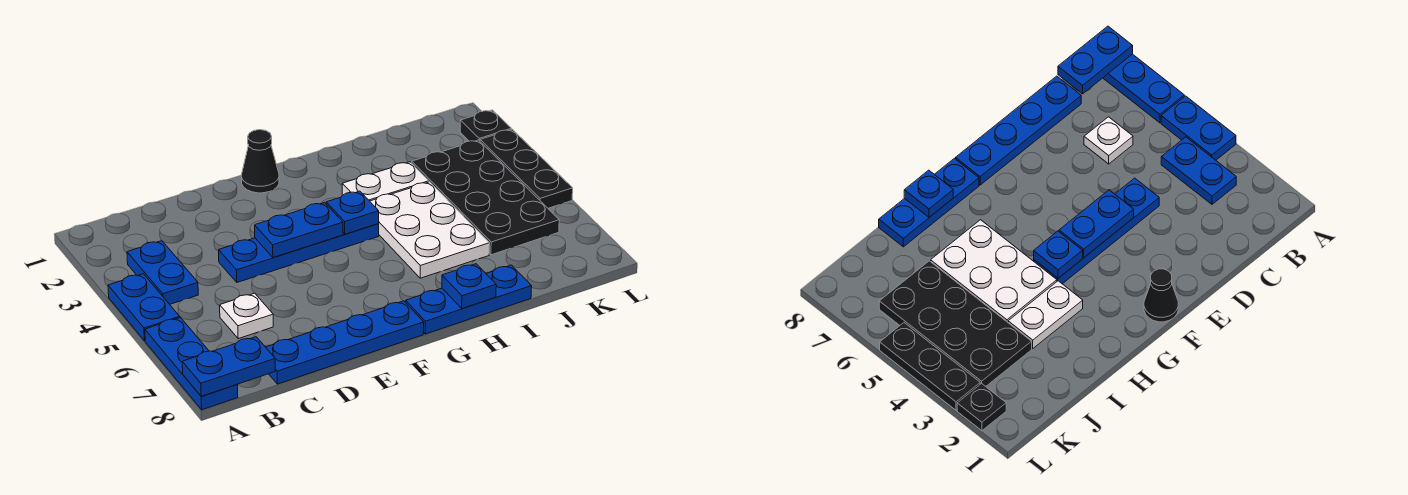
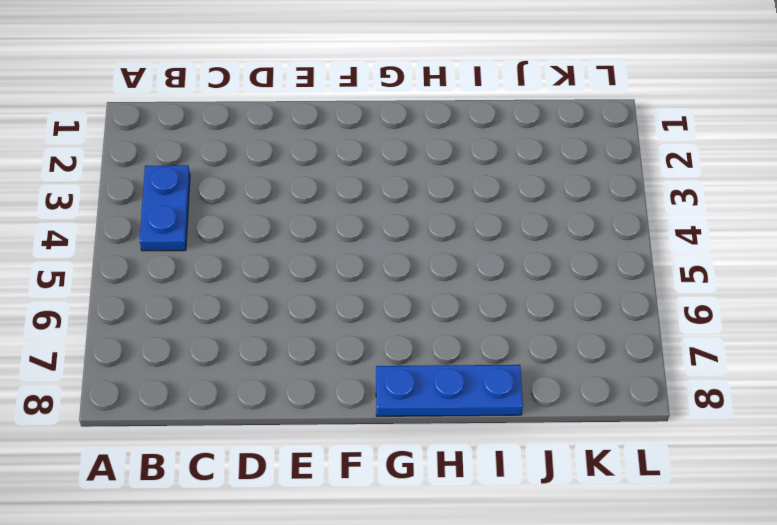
none -> blue plate A4:A5 level 1
none -> blue plate A6:A8 level 1
none -> white plate C6 level 1

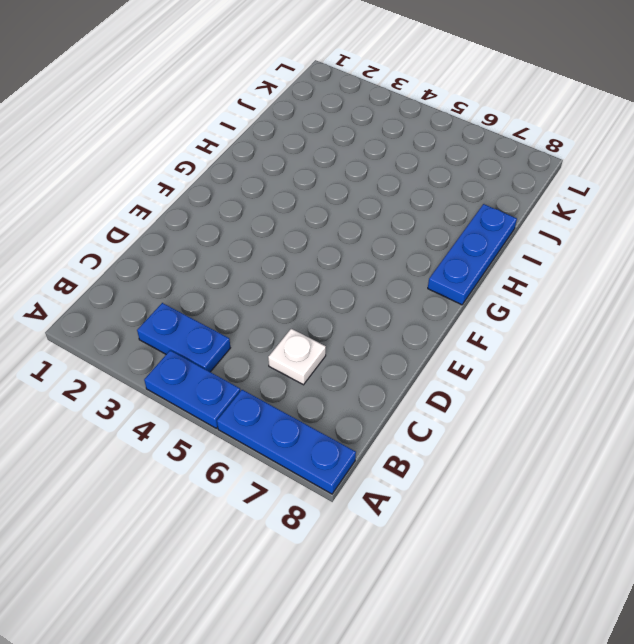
none -> blue plate C8:F8 level 1
none -> blue plate D4:G4 level 1
none -> black cone F1 level 1

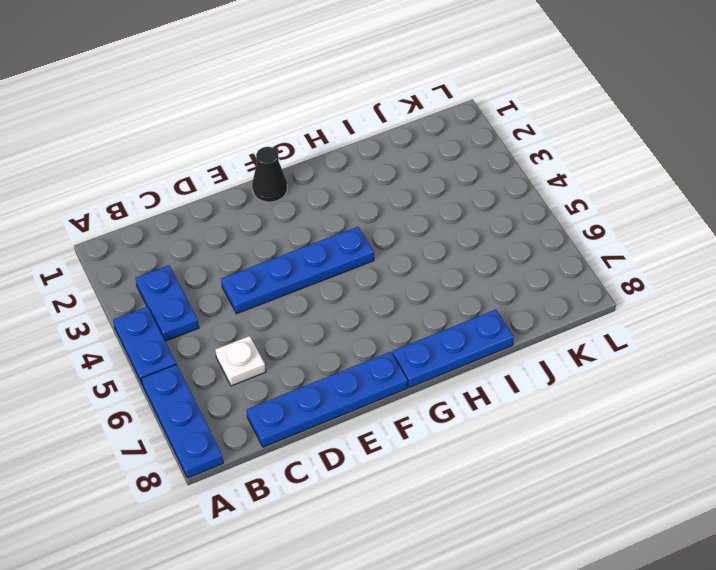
none -> white plate H3:I3 level 1
none -> white plate H4:I6 level 1
none -> black plate J3:K6 level 1

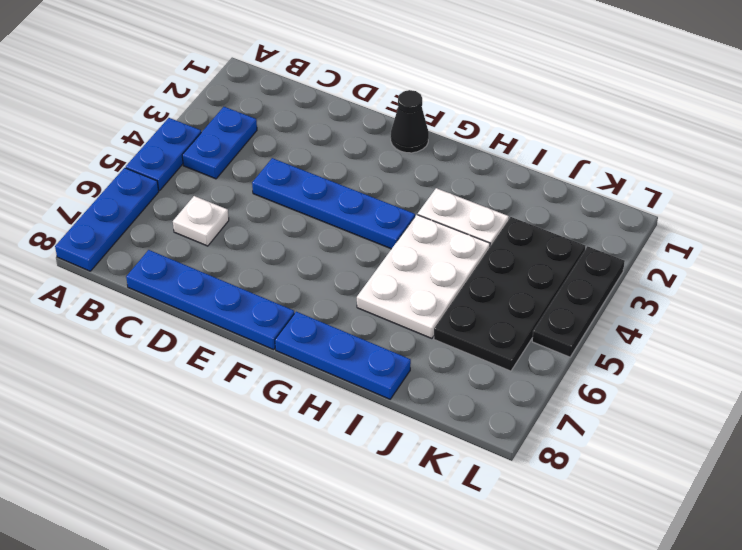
none -> black plate L2 level 1
none -> blue plate A8:B8 level 2
none -> blue plate E4:F4 level 2

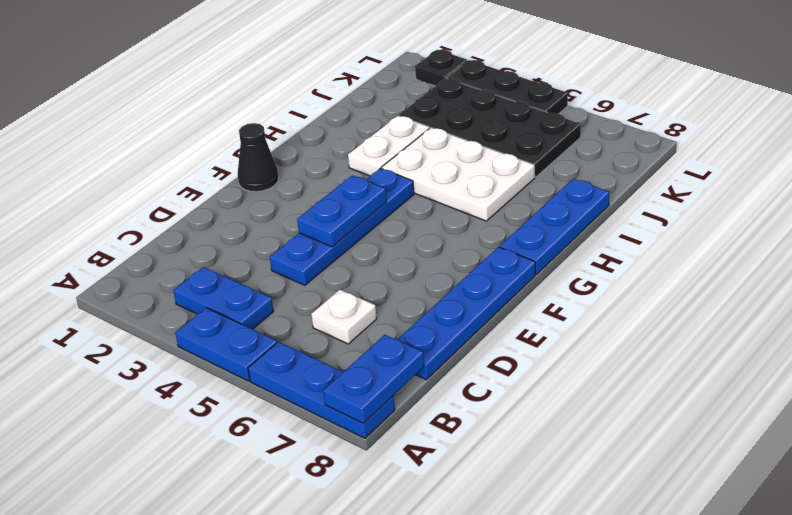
none -> blue plate G4 level 2
none -> blue plate H8 level 2

